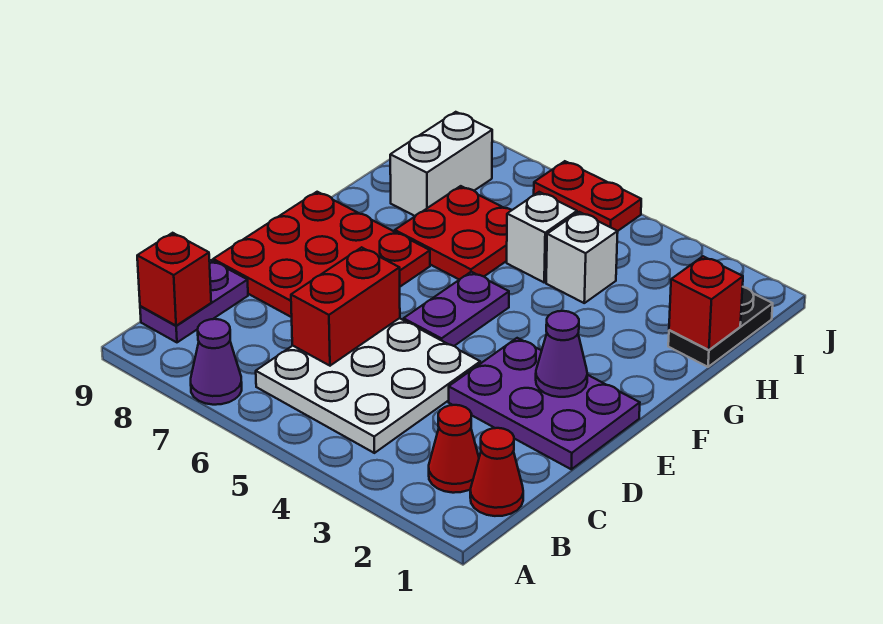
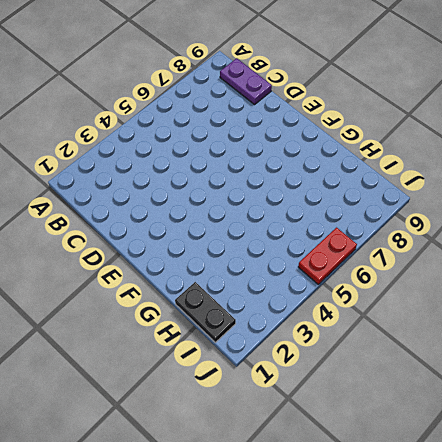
none -> purple cone A7 level 1
none -> red cone B1 level 1
none -> red cone B2 level 1

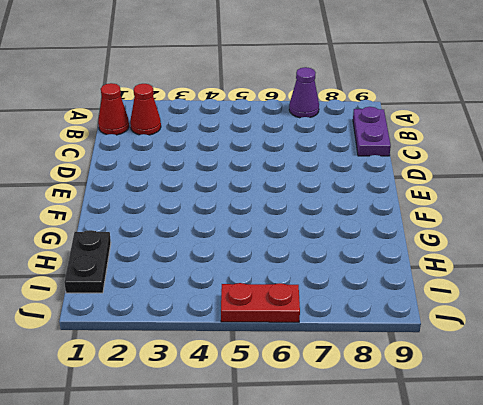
none -> white plate B4:D6 level 1
none -> purple plate D1:E3 level 1
none -> red plate D7:F9 level 1

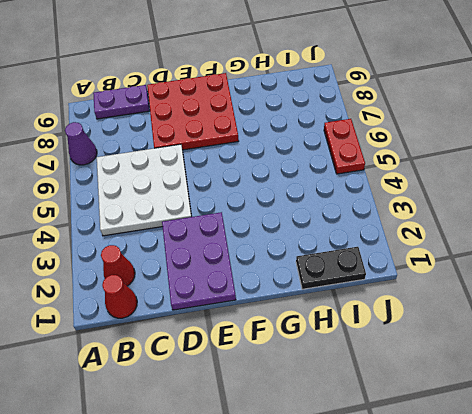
none -> purple plate E5:F5 level 1
none -> red plate G6:H7 level 1
none -> white brick H4 level 1

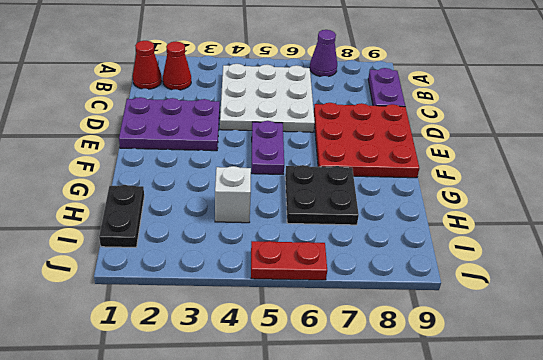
black plate G6:H7 level 1 -> red plate G6:H7 level 1
none -> white brick H5 level 1
none -> white brick H8:I8 level 1
none -> red brick B9 level 2

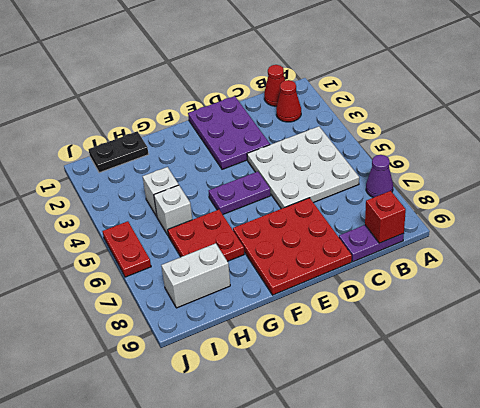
none -> red brick C6:D6 level 2
none -> purple cone E2 level 2
none -> red brick H1 level 2

